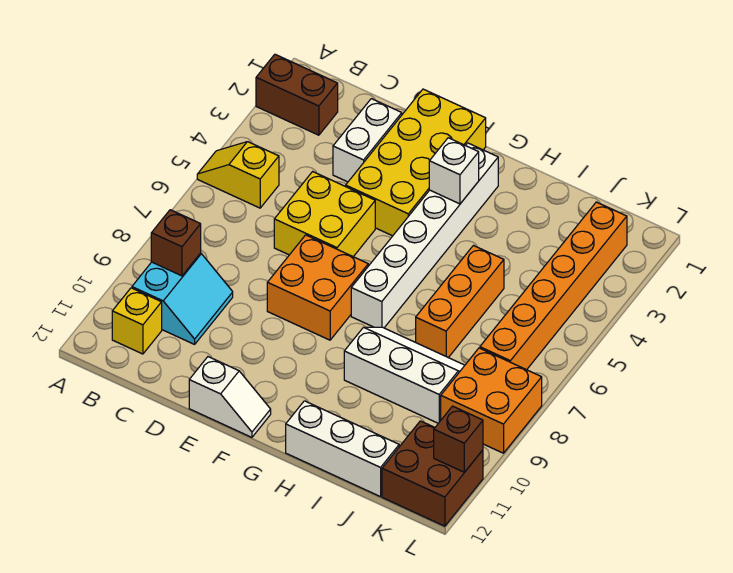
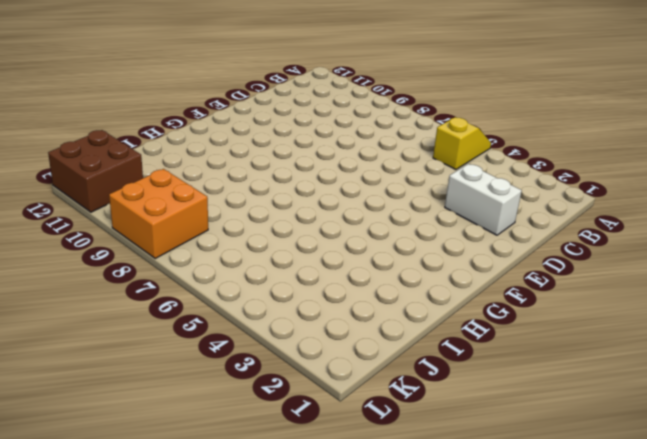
none -> brown brick A2:B2 level 1
none -> cyan slope B9:C10 level 1 top B
none -> yellow brick B11 level 1

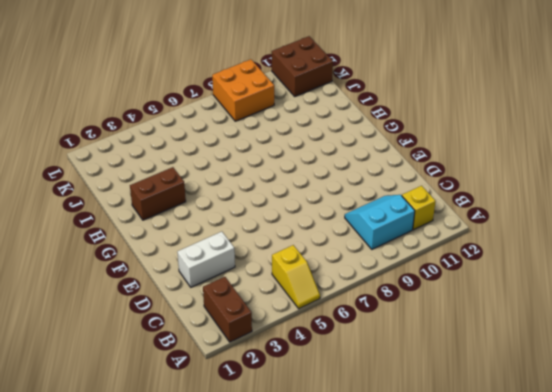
brown brick H2:H3 level 1 -> none
none -> yellow brick D5:E6 level 1
none -> yellow brick E1:F4 level 1
none -> orange brick E7:F8 level 1

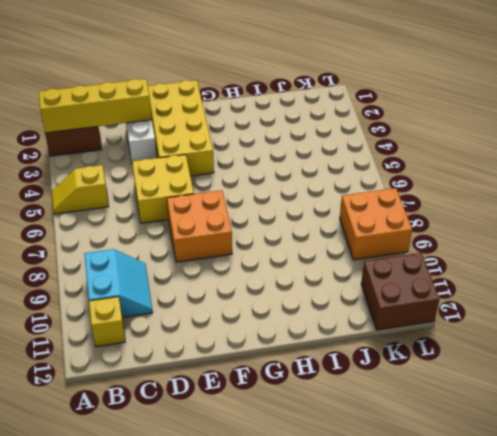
yellow brick A2:D2 level 2 -> none
none -> white slope E12:F12 level 1 top E
none -> white brick G2:G7 level 1
none -> white slope H8:J9 level 1 top 9

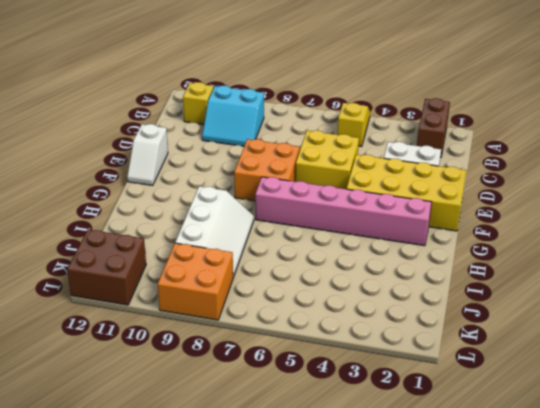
pink brick G2:G7 level 1 -> white brick G2:G7 level 1
none -> white brick H12:J12 level 1
none -> orange brick I5:I7 level 1
none -> orange brick K2:K7 level 1

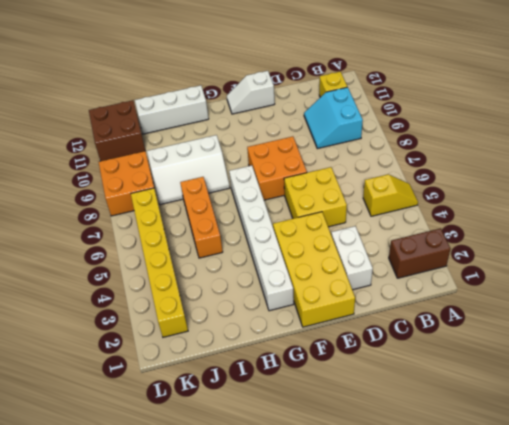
yellow brick K2:K7 level 1 -> orange brick K2:K7 level 1
none -> brown brick B9 level 2
none -> white brick G3 level 2
none -> brown brick L11 level 2

